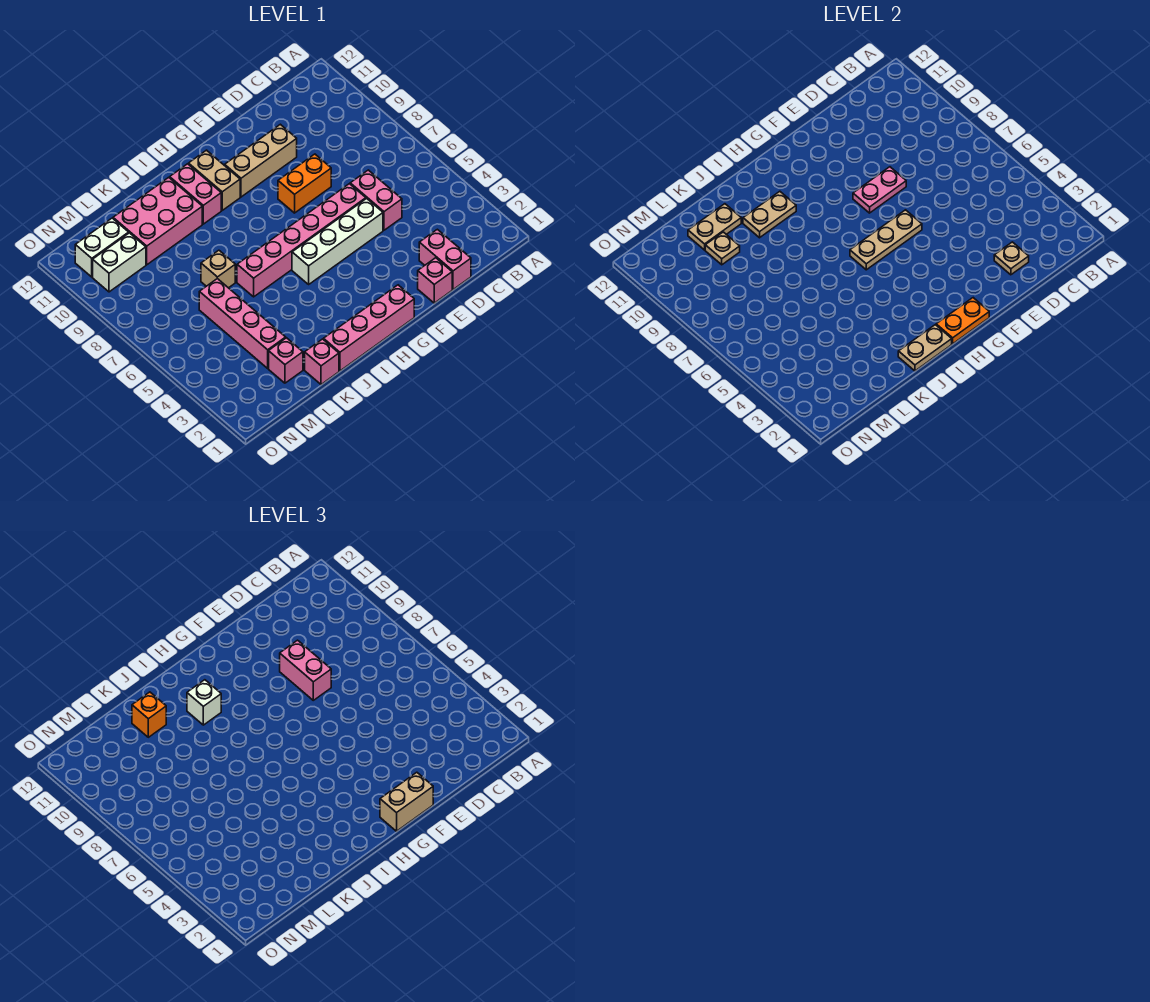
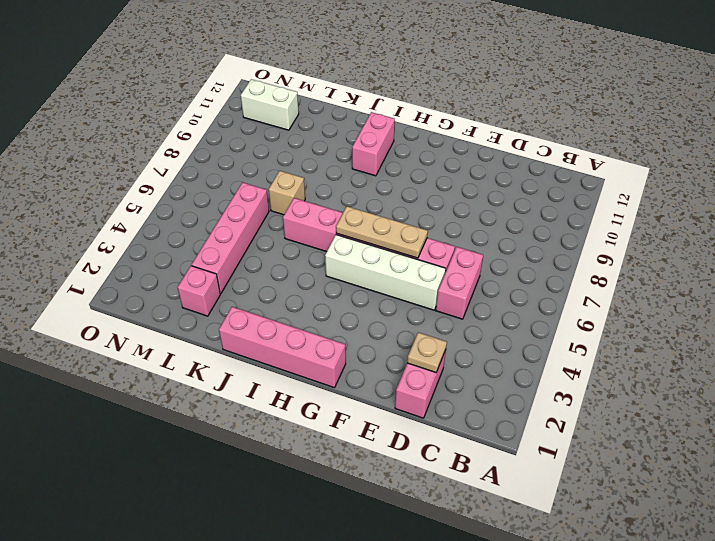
none -> pink brick E1 level 1
none -> orange brick E8:F8 level 1
none -> tan brick E10:G10 level 1

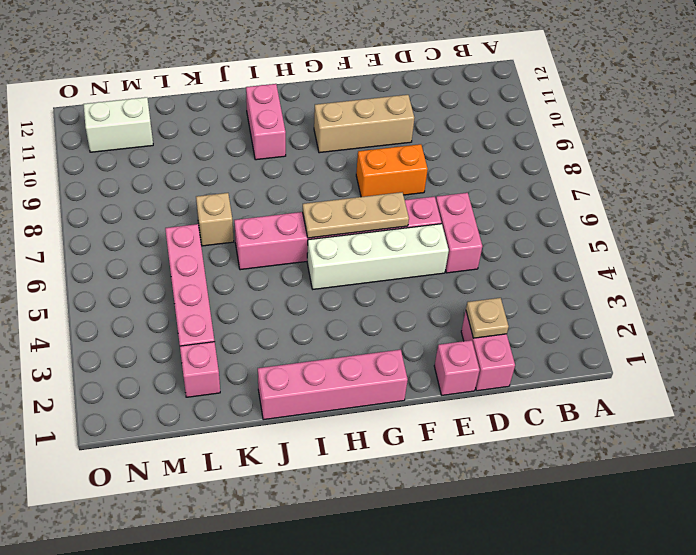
none -> tan brick H10:H11 level 1
none -> pink brick J10:L11 level 1
none -> pink brick K1 level 1

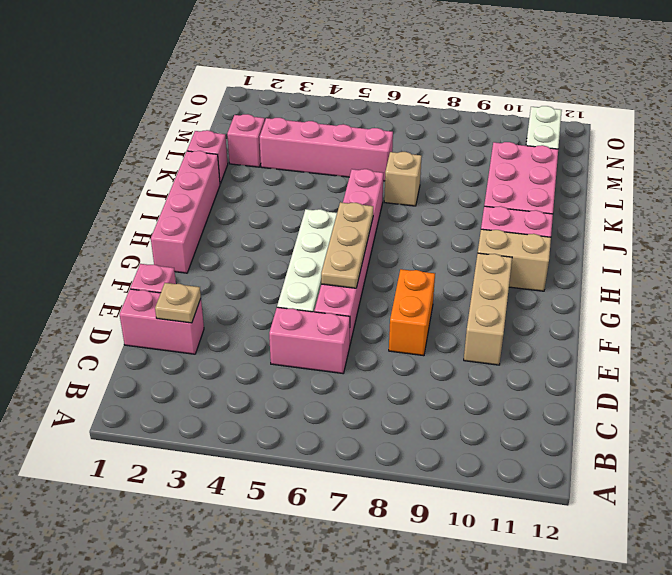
none -> white brick M10:N10 level 1
none -> pink plate E8:F8 level 2
none -> orange plate G1:H1 level 2

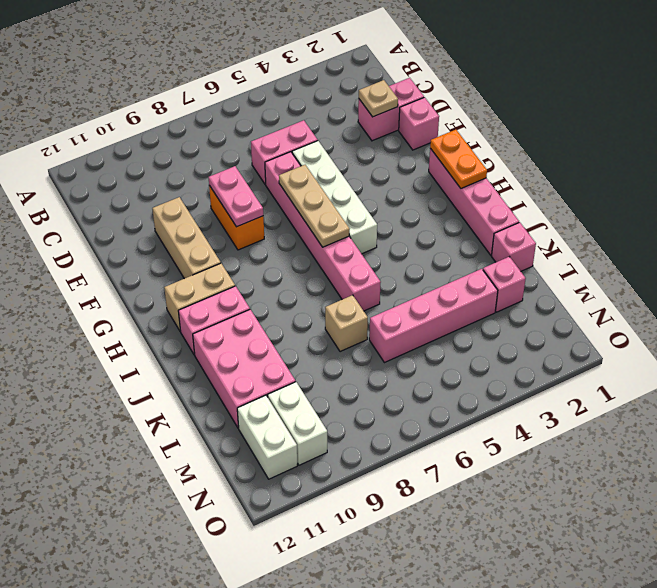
none -> tan plate I1:J1 level 2
none -> tan plate I10:J10 level 2
none -> tan plate K11:L11 level 2

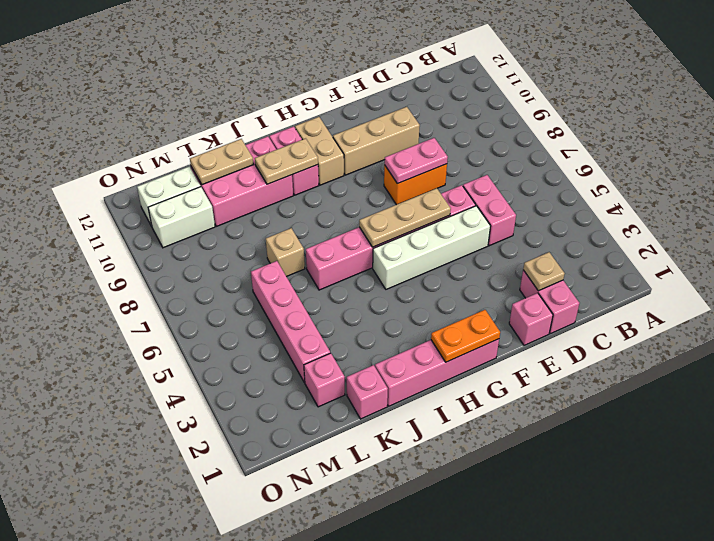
none -> tan plate I1:J1 level 2
none -> tan plate L10 level 2
none -> pink brick E8:E9 level 3

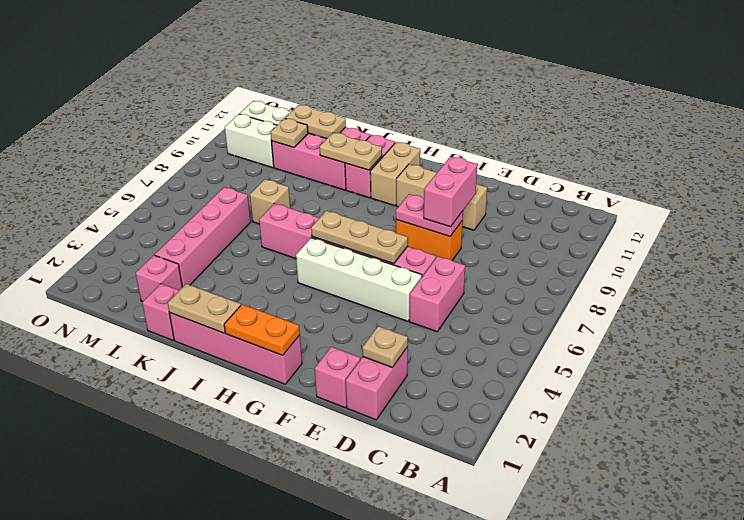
none -> tan brick F1:G1 level 3
none -> white brick I10 level 3
none -> orange brick K11 level 3

